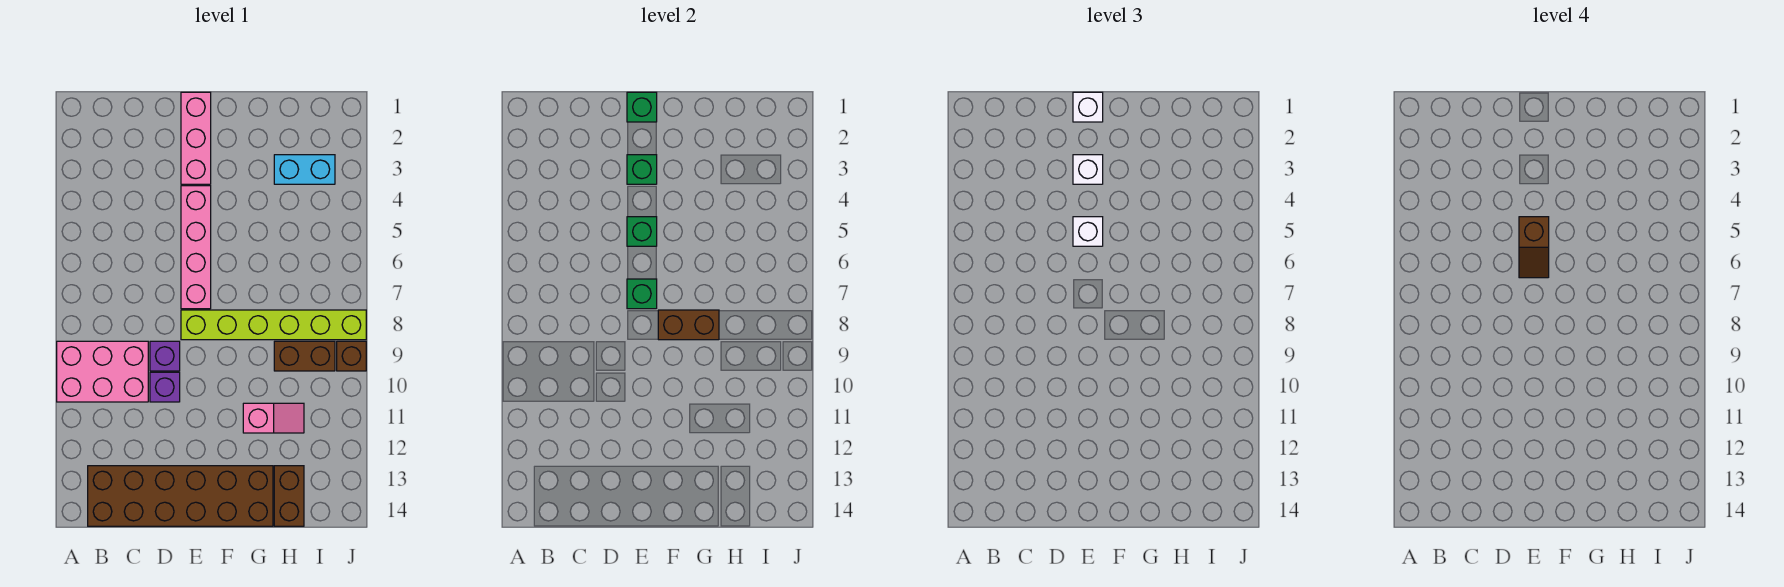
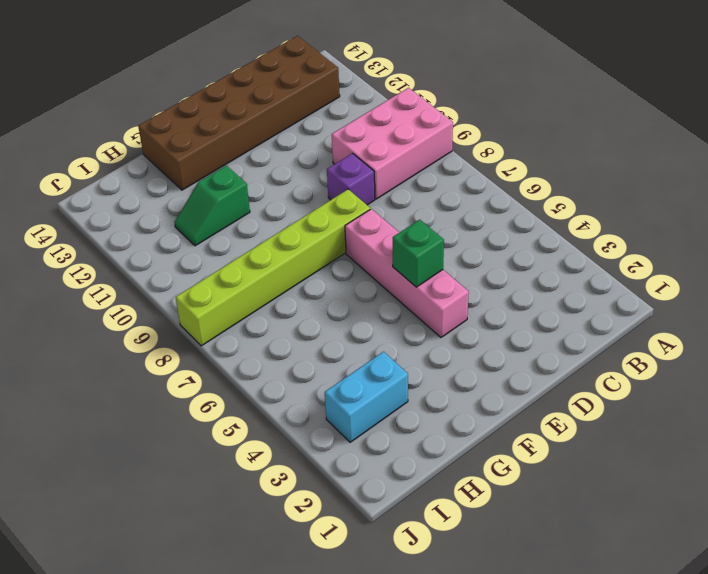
green slope G11:H11 level 1 top G -> pink slope G11:H11 level 1 top G
none -> purple brick D10 level 1
none -> pink brick E1:E3 level 1
none -> brown brick H9:I9 level 1

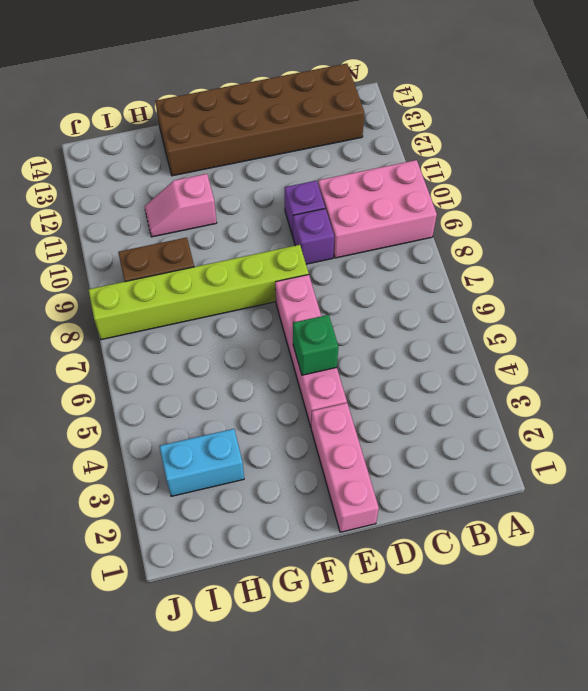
none -> brown brick H13:H14 level 1
none -> brown brick J9 level 1
none -> green brick E1 level 2

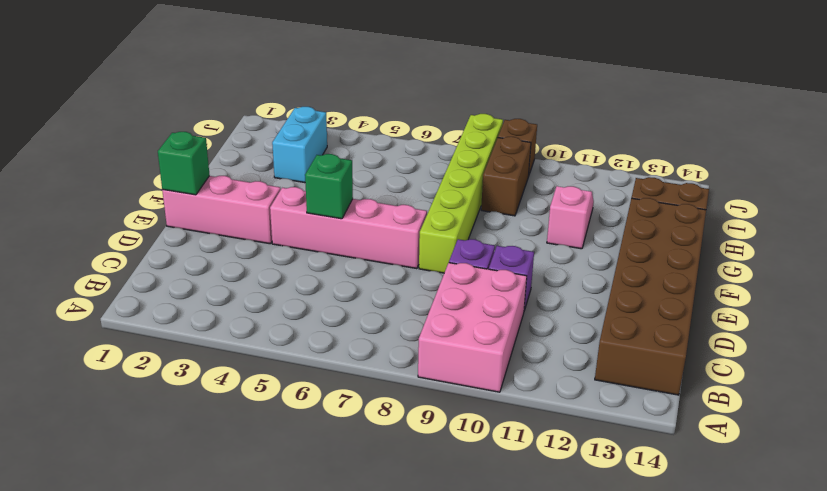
none -> green brick E3 level 2
none -> green brick E7 level 2
none -> brown brick F8:G8 level 2

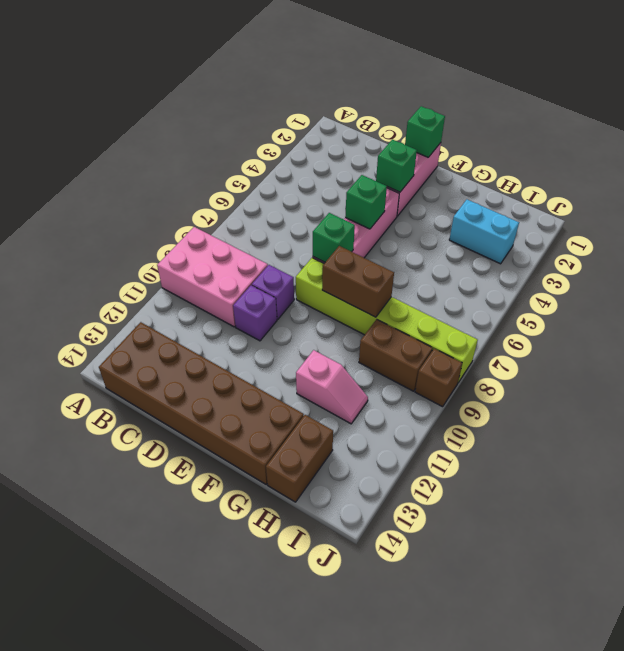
none -> white brick E1 level 3
none -> white brick E3 level 3
none -> white brick E5 level 3

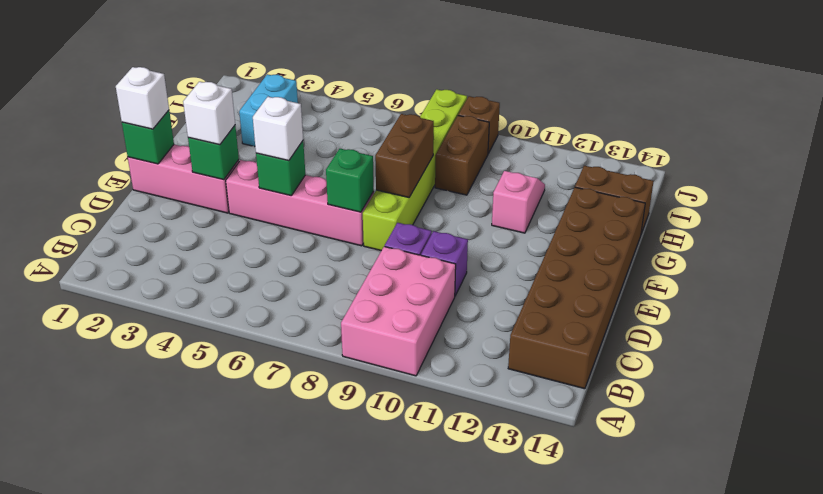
none -> brown slope E5:E6 level 4 top 5

